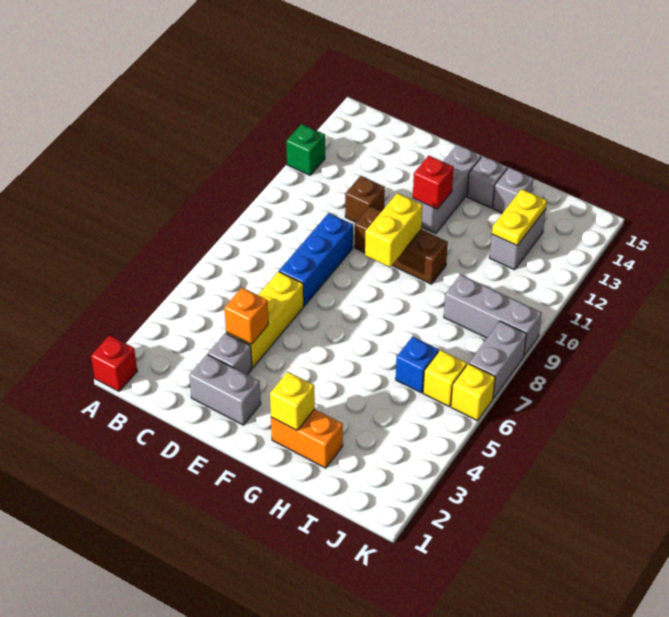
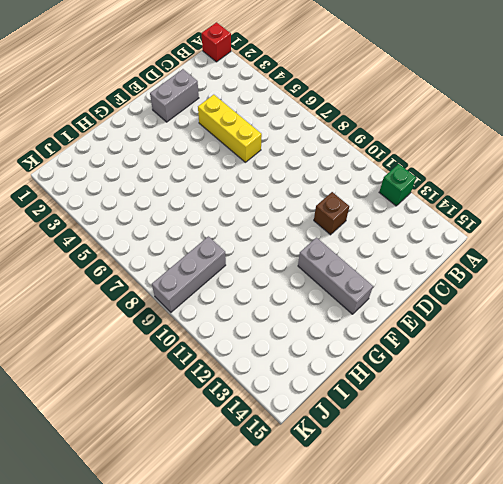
none -> grey brick D3 level 1
none -> blue brick D7:D9 level 1
none -> brown brick E10:G10 level 1

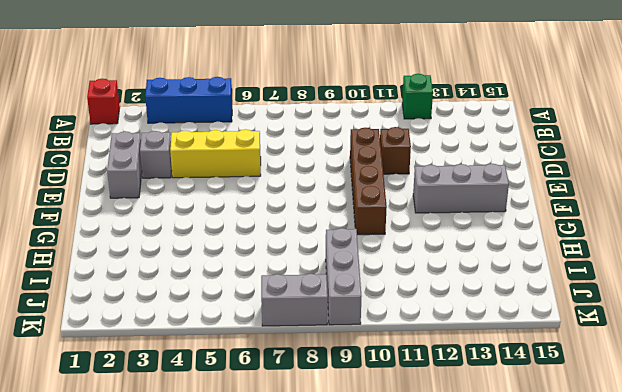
blue brick A3:A5 level 1 -> blue brick D7:D9 level 1
brown brick D10:G10 level 1 -> brown brick E10:G10 level 1
none -> orange brick G2:H2 level 1
none -> grey brick G14 level 1
none -> grey brick H14 level 1

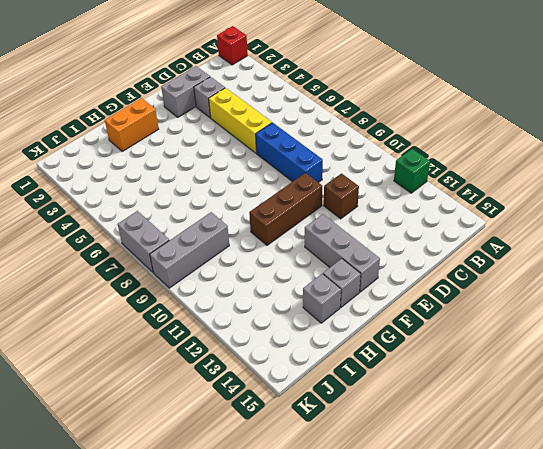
none -> blue brick I6 level 1
none -> grey brick I12:I13 level 1
none -> yellow brick J6 level 1

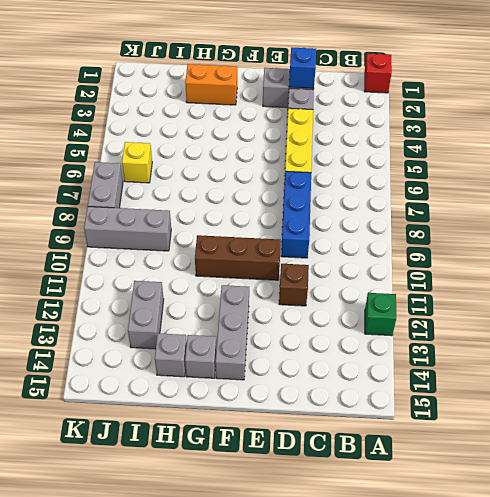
blue brick D2 level 2 -> blue brick I6 level 1
none -> yellow brick K6 level 1
none -> orange brick D4 level 2
none -> yellow brick F9:F10 level 2

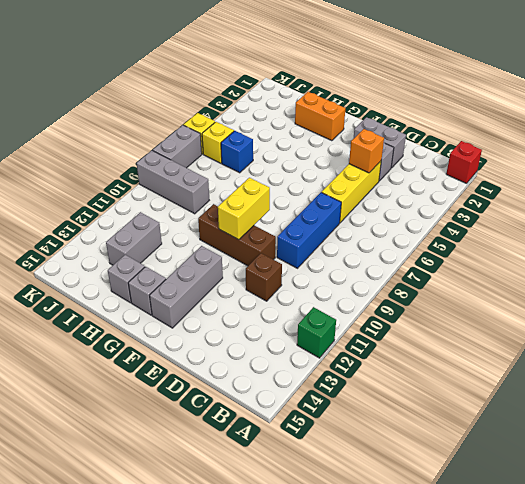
none -> red brick F12 level 2
none -> yellow brick G2 level 2
none -> yellow plate I12:I13 level 2

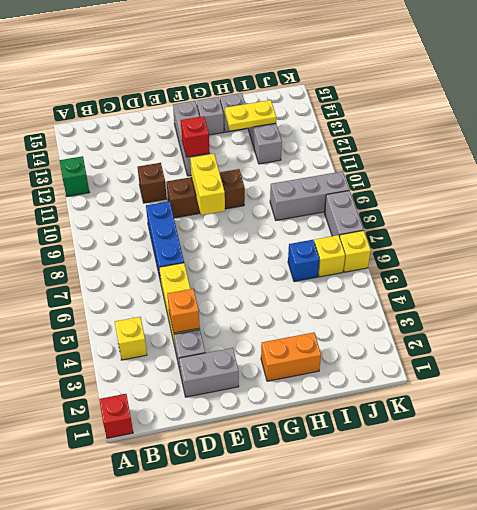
yellow brick B4 level 1 -> yellow brick G2 level 2
yellow plate H13:I13 level 2 -> yellow plate I12:I13 level 2

